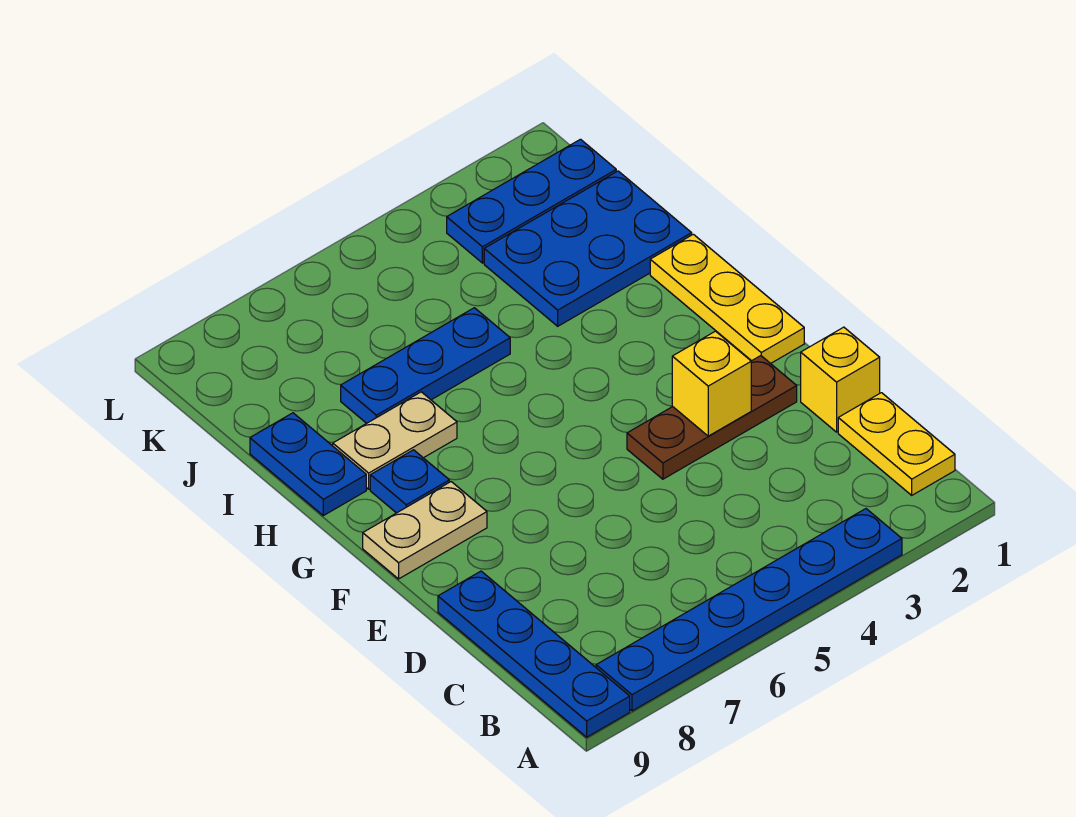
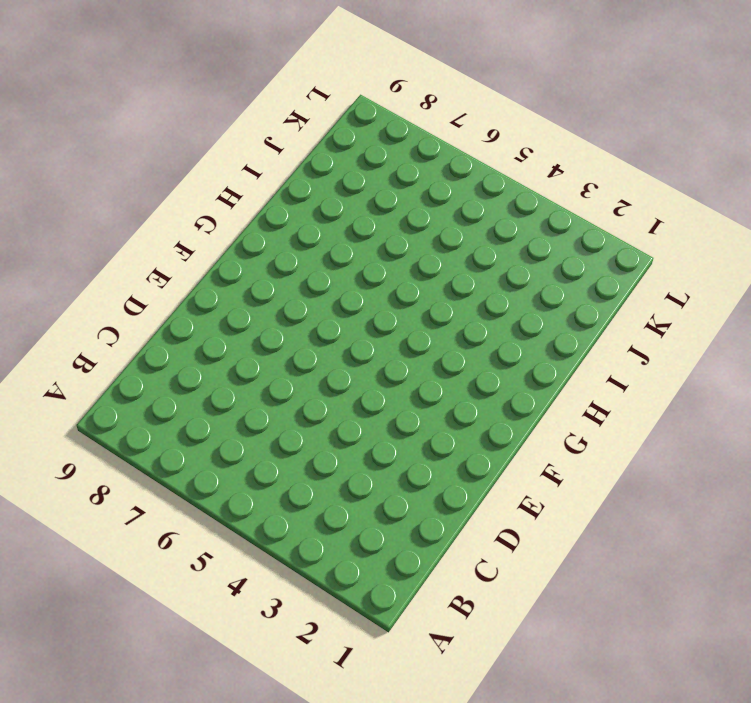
none -> blue plate A3:A8 level 1
none -> blue plate A9:D9 level 1
none -> yellow plate B1:C1 level 1

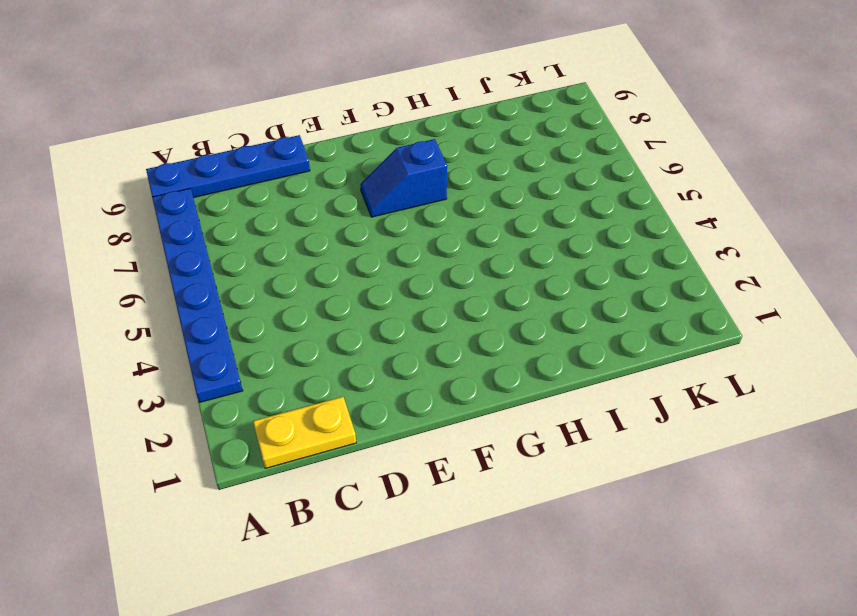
blue slope F7:G7 level 1 top G -> none
none -> yellow brick D1 level 1
none -> brown plate E2:E4 level 1
none -> yellow plate F1:H1 level 1

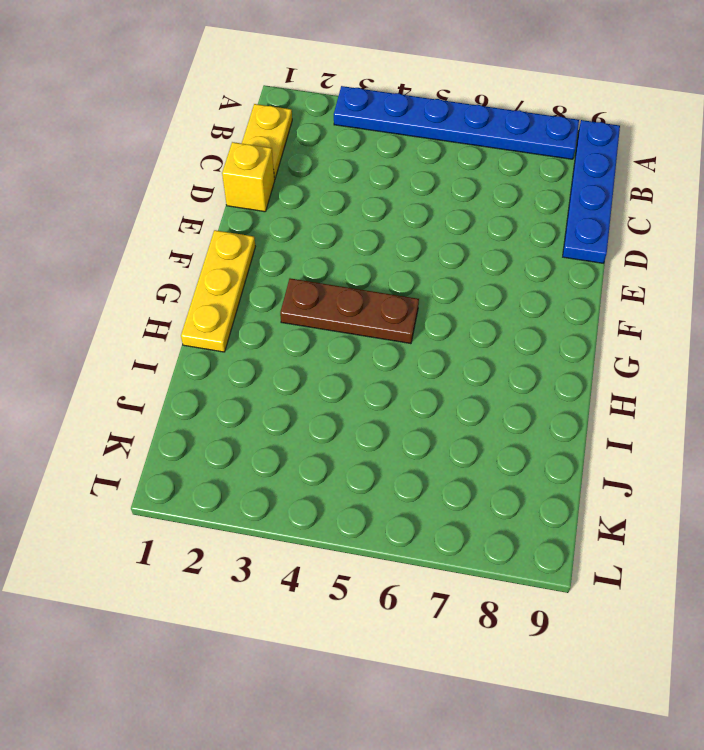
brown plate G3:G5 level 1 -> brown plate E2:E4 level 1
none -> tan plate F8:F9 level 1
none -> blue plate G8 level 1
none -> tan plate H7:H8 level 1

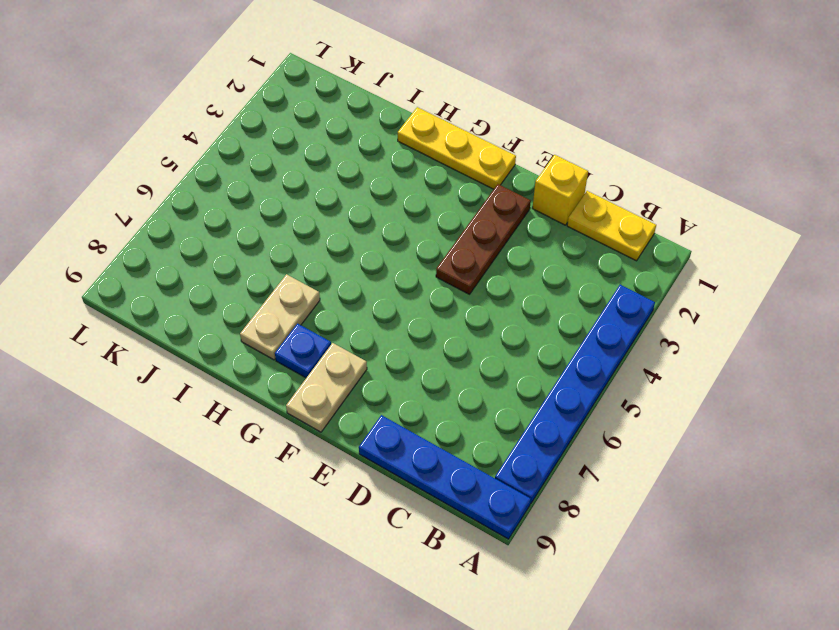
none -> blue plate H9:I9 level 1
none -> blue plate I1:J3 level 1
none -> blue plate I5:I7 level 1

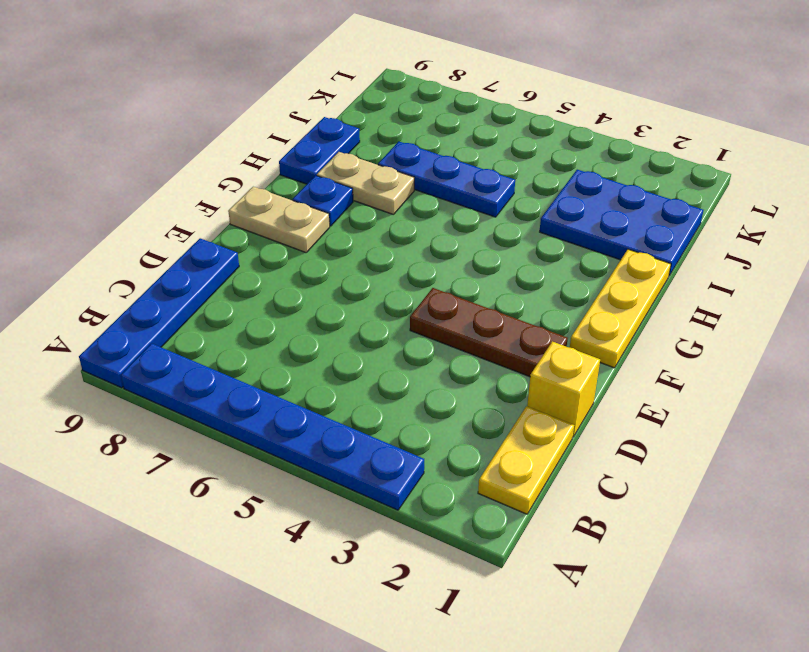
none -> blue plate K1:K3 level 1
none -> yellow brick E3 level 2

